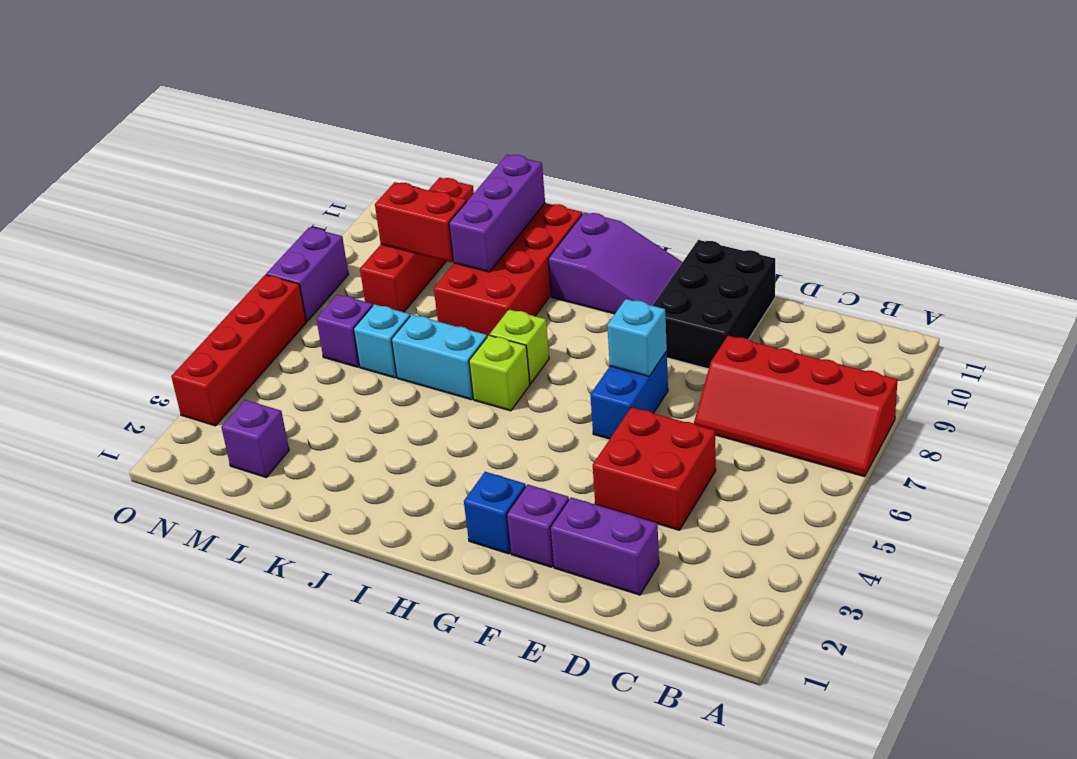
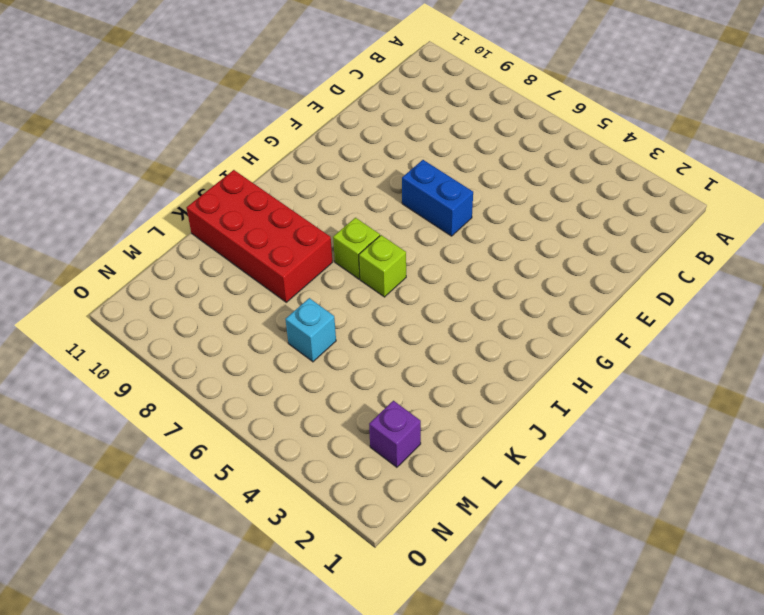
none -> red slope A7:D8 level 1 top 8
none -> purple brick D2:E2 level 1
none -> red brick D4:E5 level 1

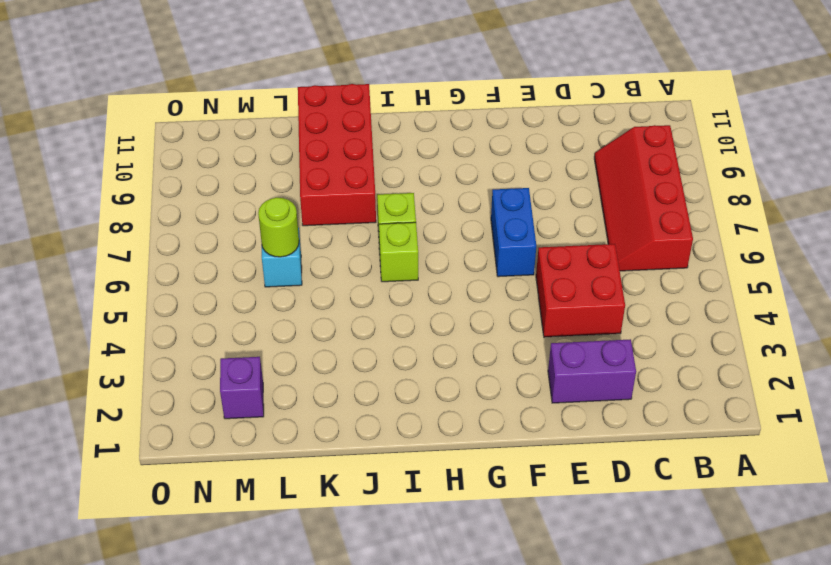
red slope B6:C9 level 1 top B -> red slope A7:D8 level 1 top 8
lime round brick L6 level 2 -> none
none -> black brick E9:F11 level 1
none -> purple brick F2 level 1
none -> blue brick G2 level 1

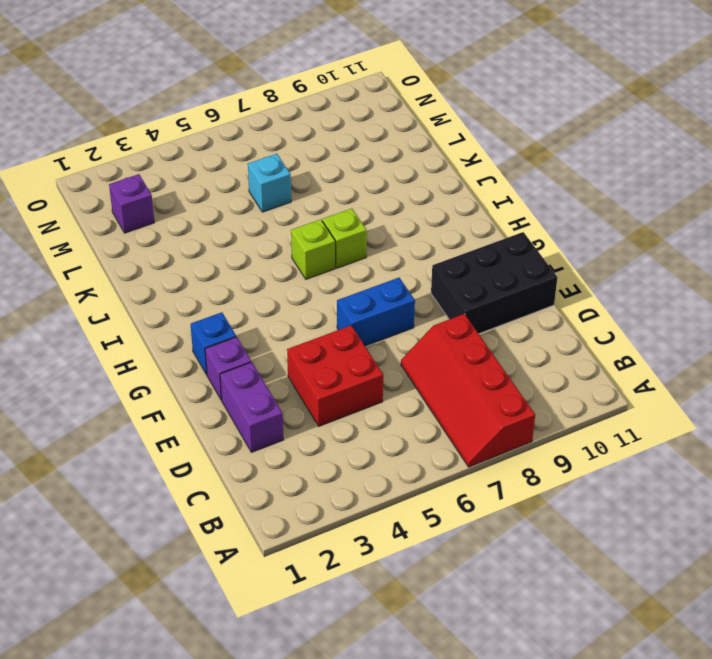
none -> purple slope G10:I11 level 1 top I
none -> cyan brick J6:K6 level 1
none -> red brick J8:K11 level 1

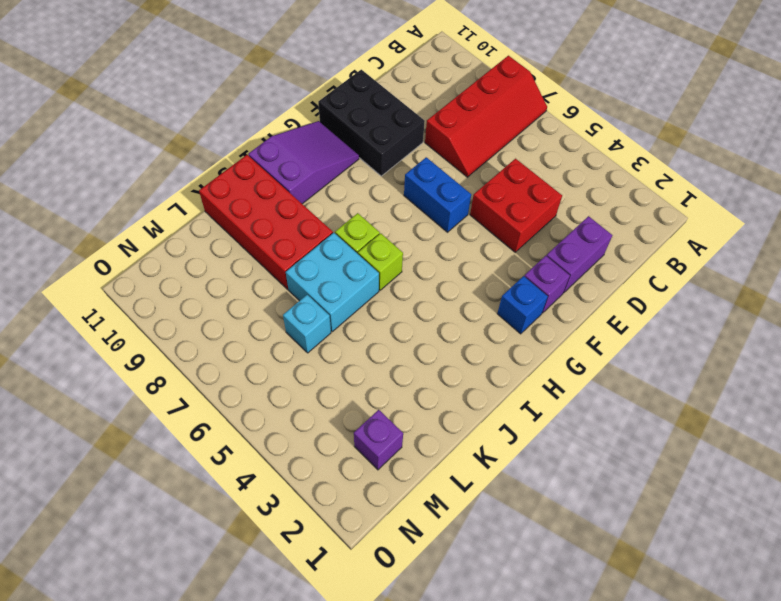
cyan brick J6:K7 level 1 -> cyan brick J6:K6 level 1
none -> purple brick M6 level 1
none -> red brick M8:M11 level 1
none -> red brick O3:O6 level 1

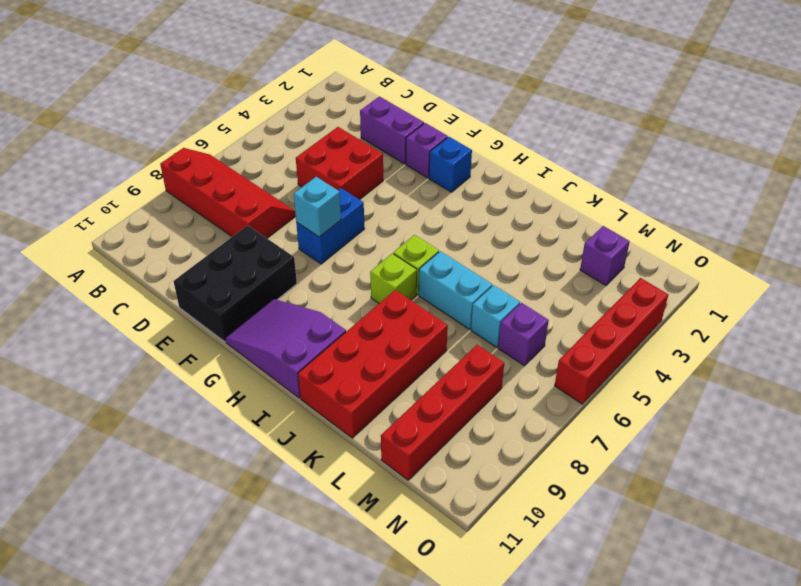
none -> purple brick O7:O8 level 1
none -> purple brick K9:K11 level 2
none -> red brick L9:M9 level 2

